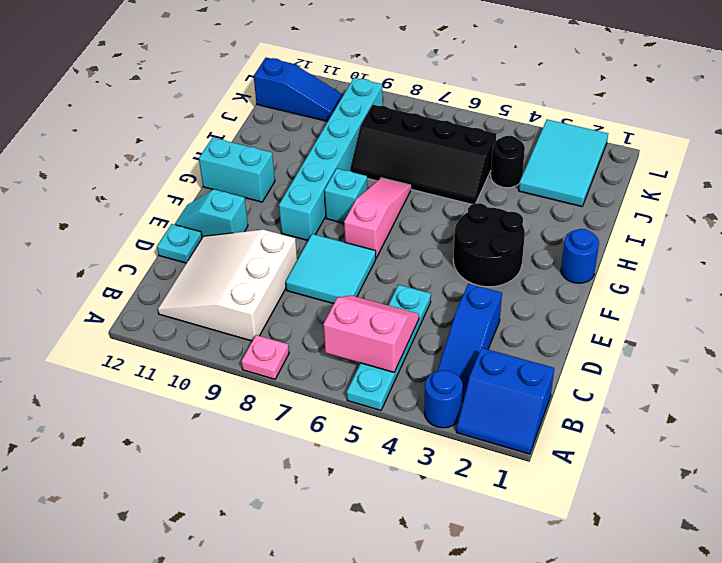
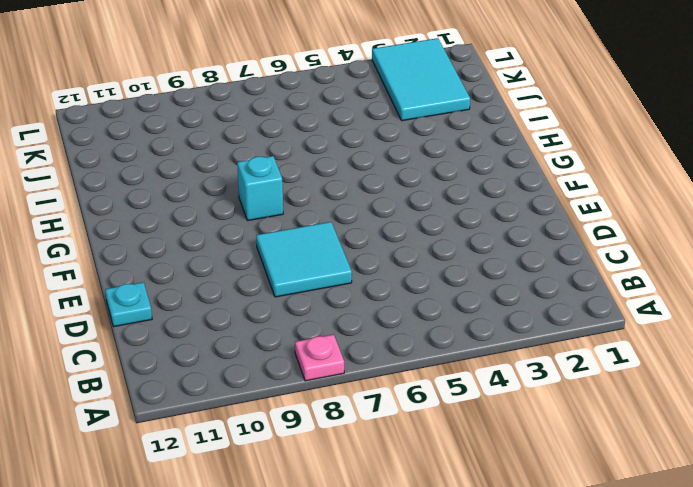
none -> blue slope A1:B2 level 1 top B
none -> blue round brick A3 level 1
none -> cyan plate A5:D5 level 1

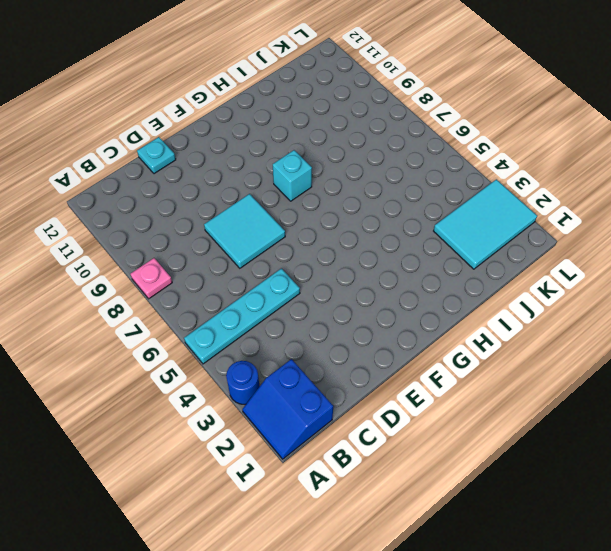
none -> blue slope B3:D3 level 1 top D
none -> white slope B9:D11 level 1 top 9
none -> cyan slope E11:E12 level 1 top 11

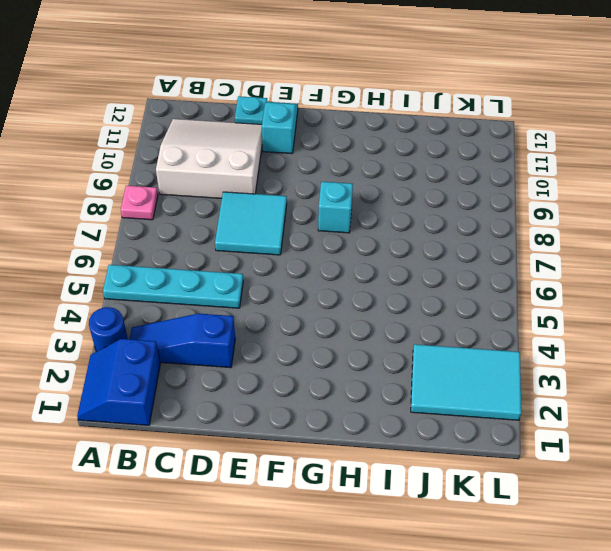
none -> black round brick F3:G4 level 1
none -> pink slope F7:H7 level 1 top F
none -> cyan brick F9:K9 level 1

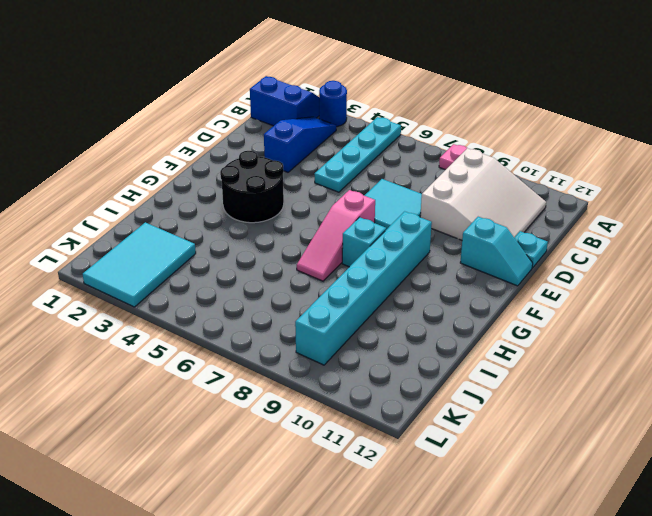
none -> blue round brick G1 level 1
none -> cyan brick G11:G12 level 1
none -> black slope I5:J8 level 1 top J

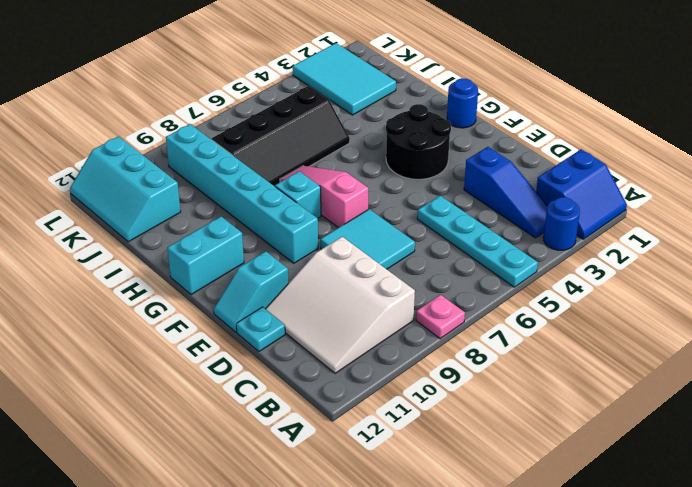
cyan slope J11:L12 level 1 top 11 -> blue slope K10:K12 level 1 top 12
none -> black round brick J4 level 1
none -> pink slope B5:C6 level 2 top B

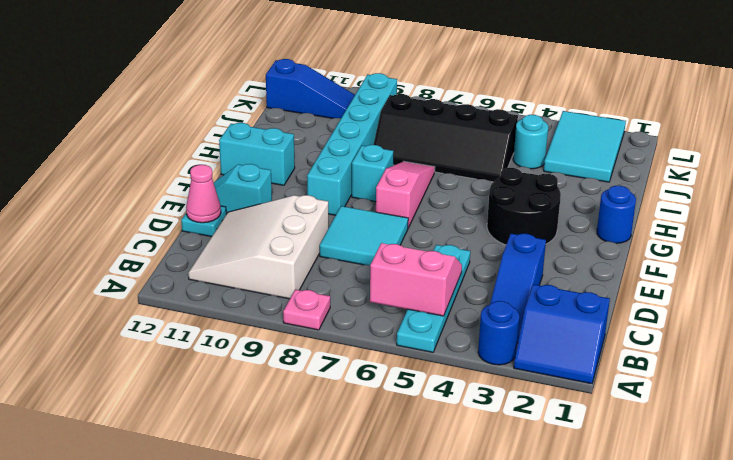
pink cone D12 level 2 -> none
cyan round brick J4 level 1 -> black round brick J4 level 1

